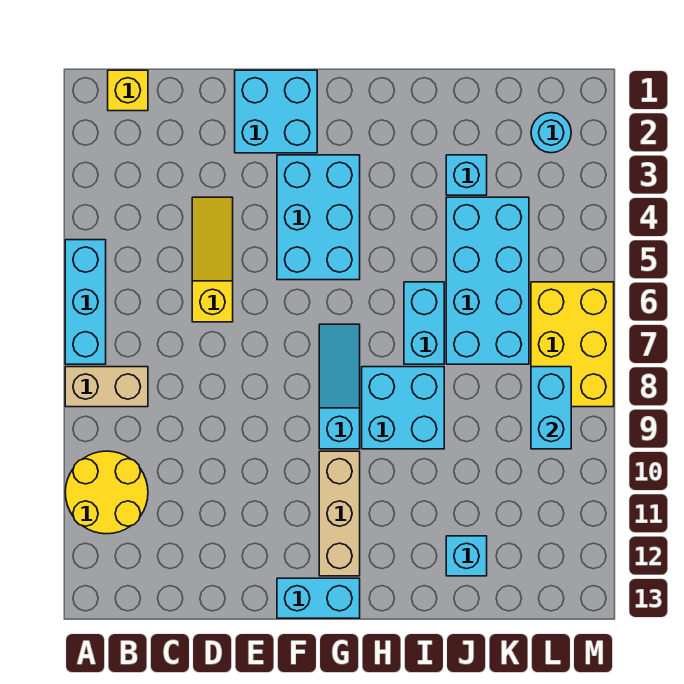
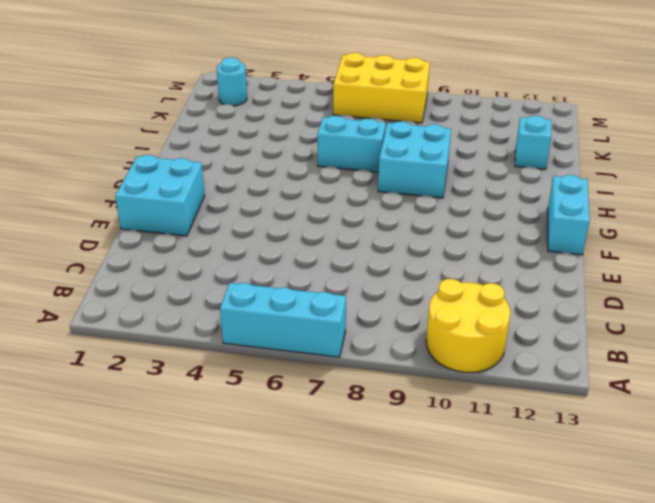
none -> tan brick A8:B8 level 1
none -> yellow brick B1 level 1
none -> yellow slope D4:D6 level 1 top 6

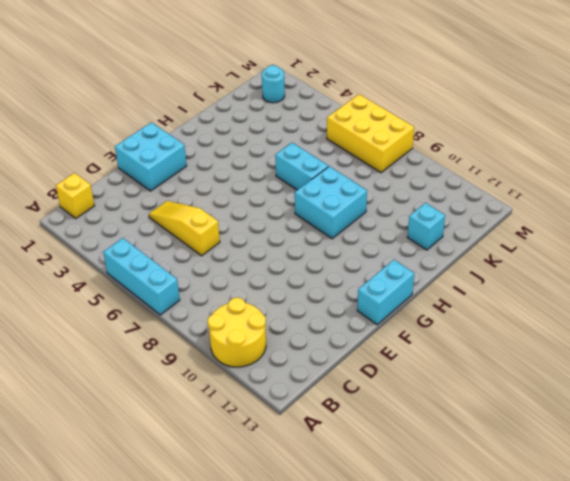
none -> tan brick A8:B8 level 1
none -> cyan brick F3:G5 level 1
none -> cyan slope G7:G9 level 1 top 9

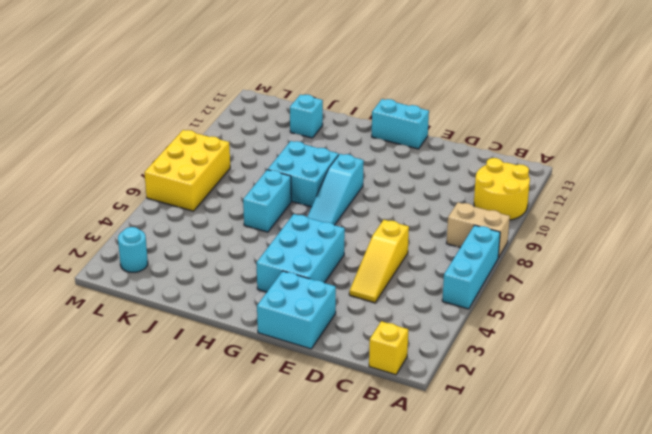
none -> tan brick G10:G12 level 1
none -> cyan brick J3 level 1
none -> cyan brick J4:K7 level 1

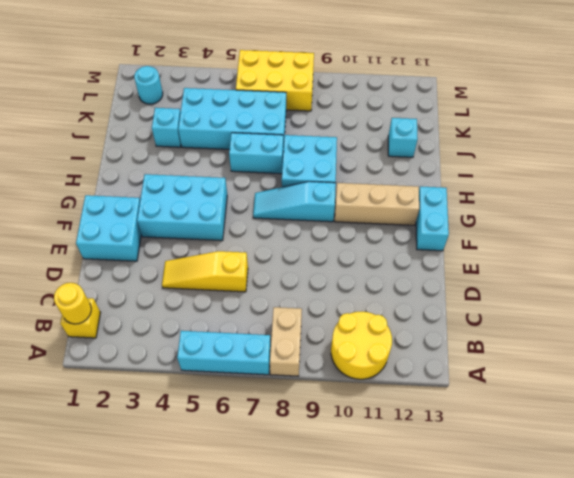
yellow round brick B1 level 2 -> none
none -> cyan brick L8:L9 level 2

